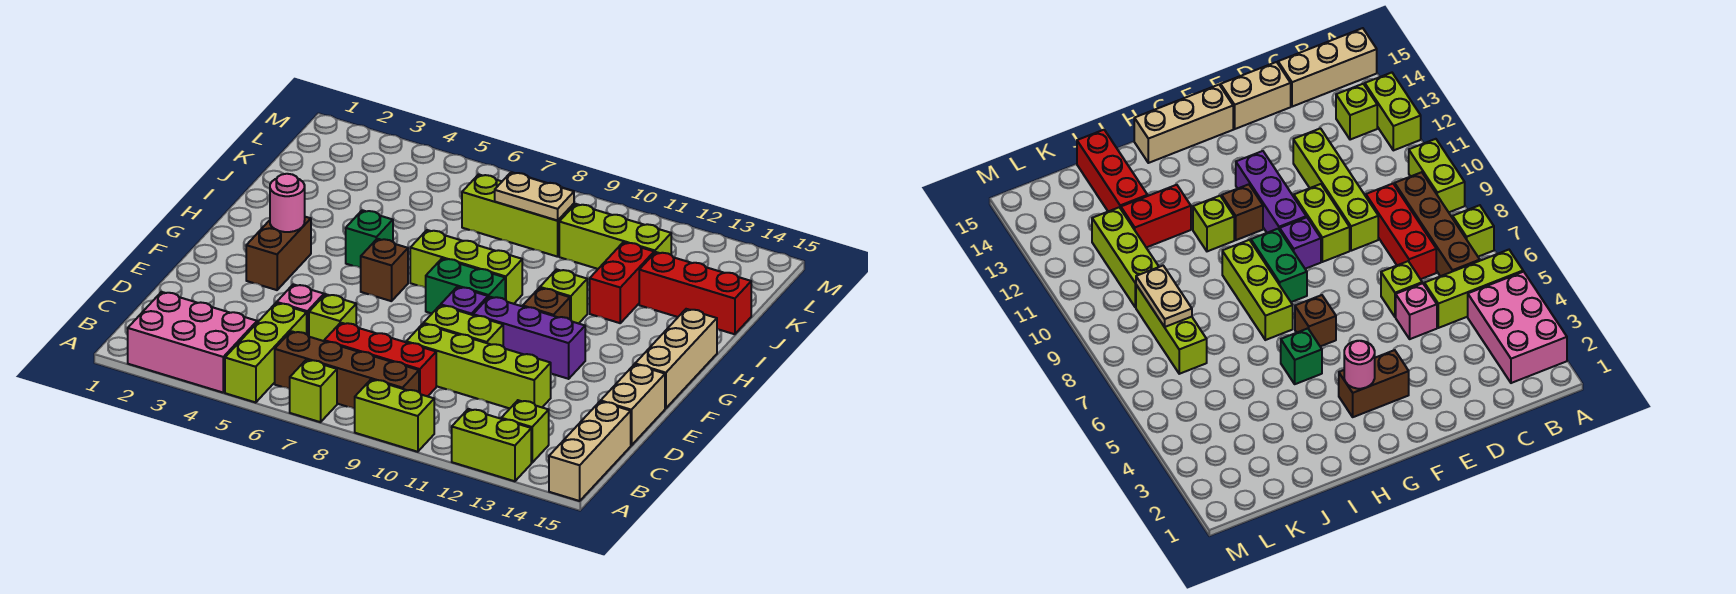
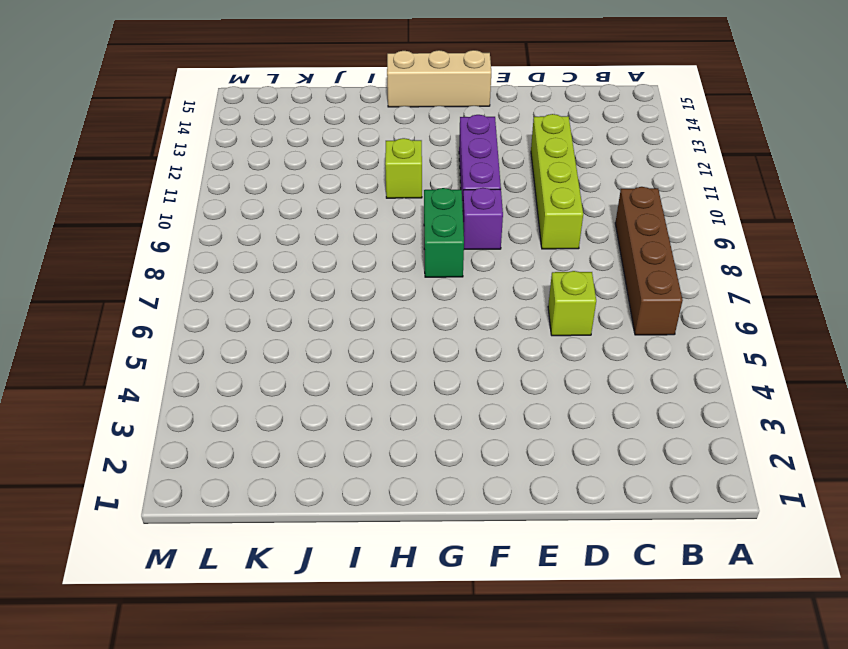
none -> pink brick A2:B4 level 1
none -> lime brick A5:C5 level 1
none -> lime brick A7 level 1
none -> lime brick A9:A10 level 1

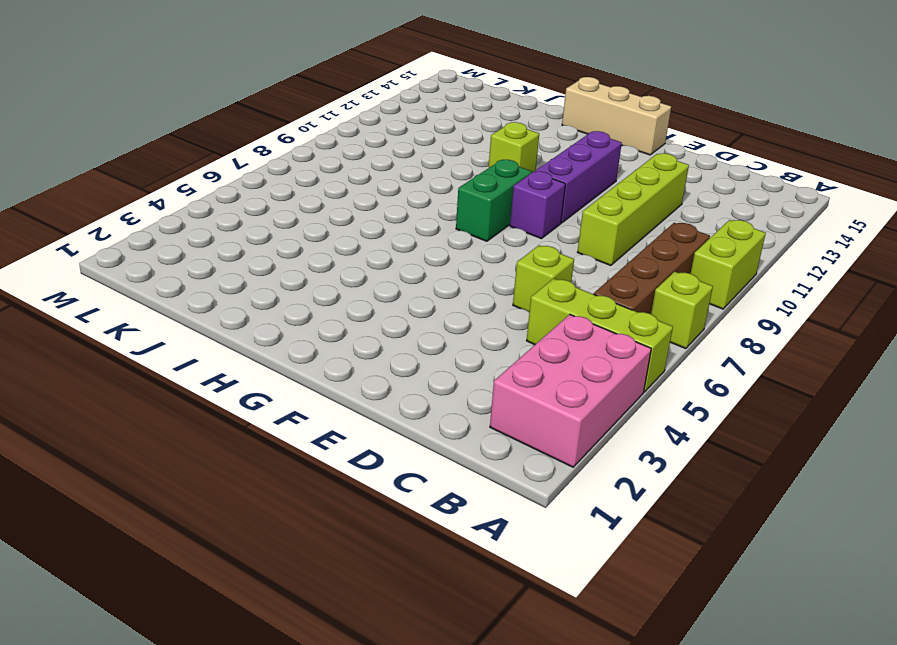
none -> lime brick A12:A13 level 1
none -> tan brick A15:C15 level 1
none -> lime brick B13 level 1
none -> red brick C7:C9 level 1

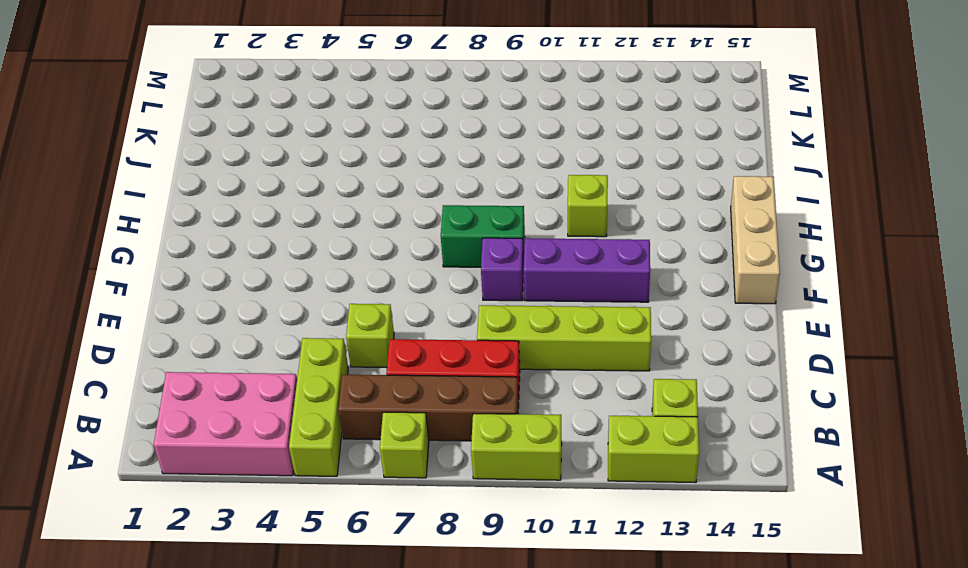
none -> tan brick A15:C15 level 1
none -> pink brick D5 level 1
none -> tan brick D15:E15 level 1
none -> lime brick E9:E10 level 1

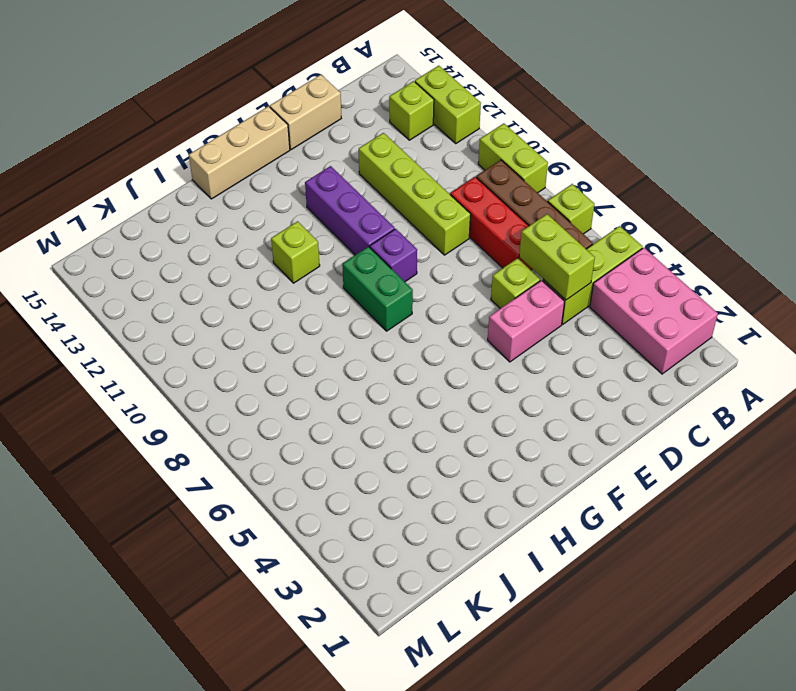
lime brick C5:C6 level 2 -> lime brick E9:E10 level 1
pink brick D5:E5 level 1 -> pink brick D5 level 1
none -> tan brick A15:C15 level 1
none -> brown brick F3:G3 level 1
none -> brown brick G6 level 1
none -> brown brick G11 level 1

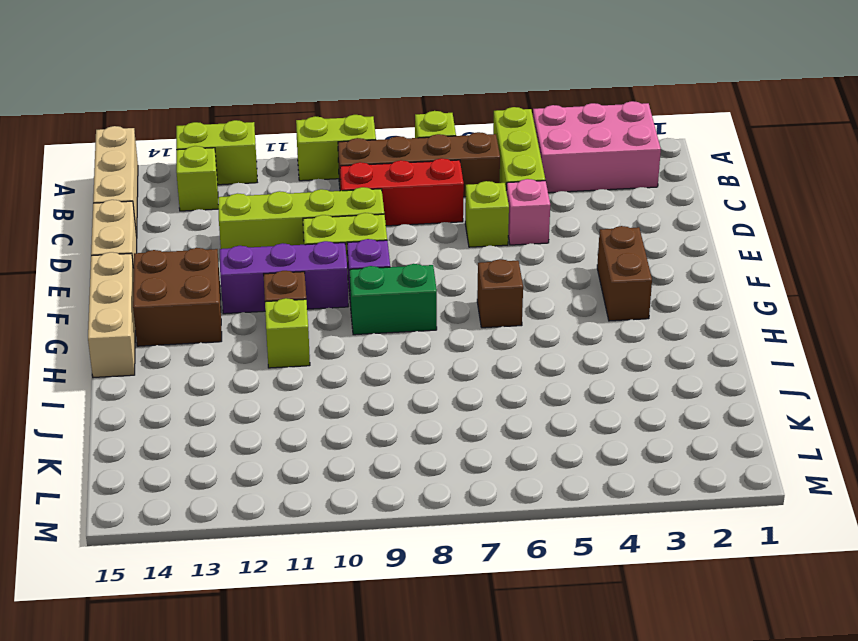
brown brick F13:G14 level 1 -> none
none -> green brick H5 level 1
none -> lime brick H7:H9 level 1
none -> red brick I12:J12 level 1
none -> red brick J13:J15 level 1

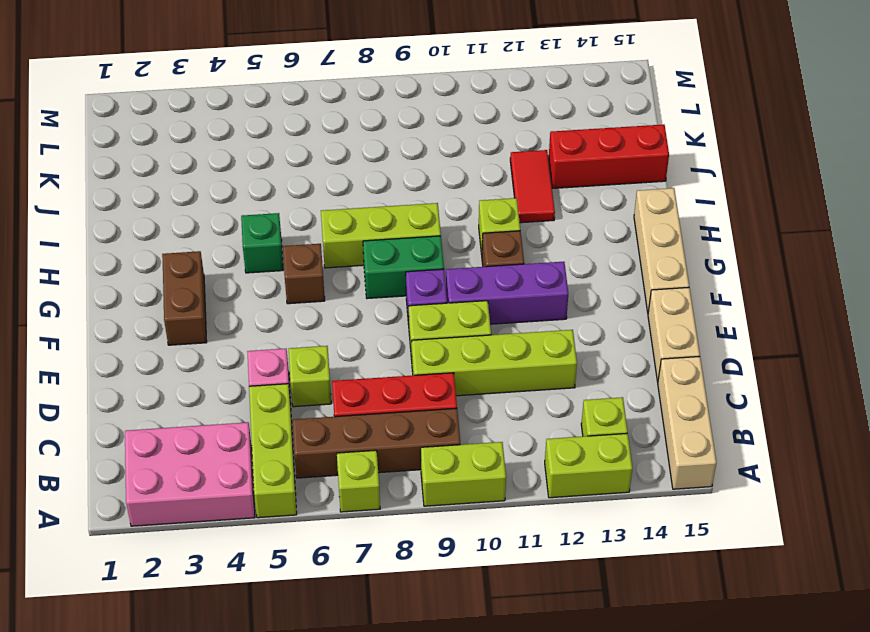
red tile I12:J12 level 1 -> red brick I12:J12 level 1
none -> lime brick K7:K9 level 1
none -> lime brick K10:K12 level 1
none -> pink round brick G3 level 2
none -> tan plate K8:K9 level 2

